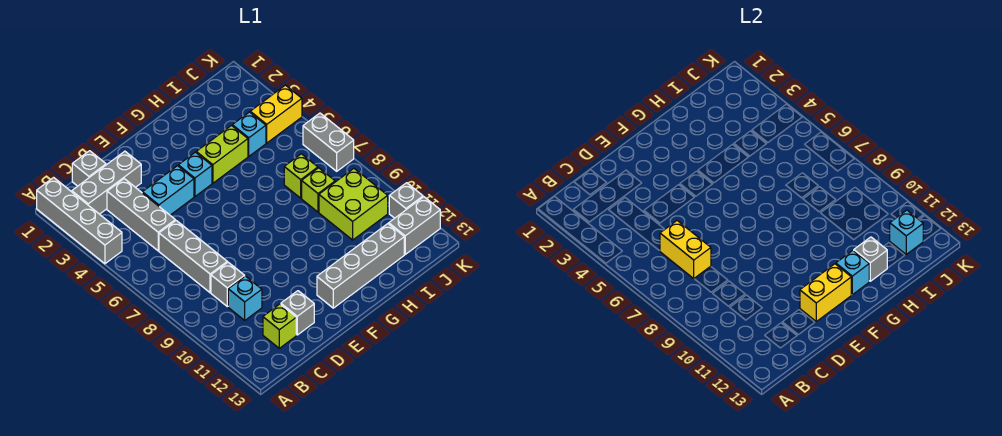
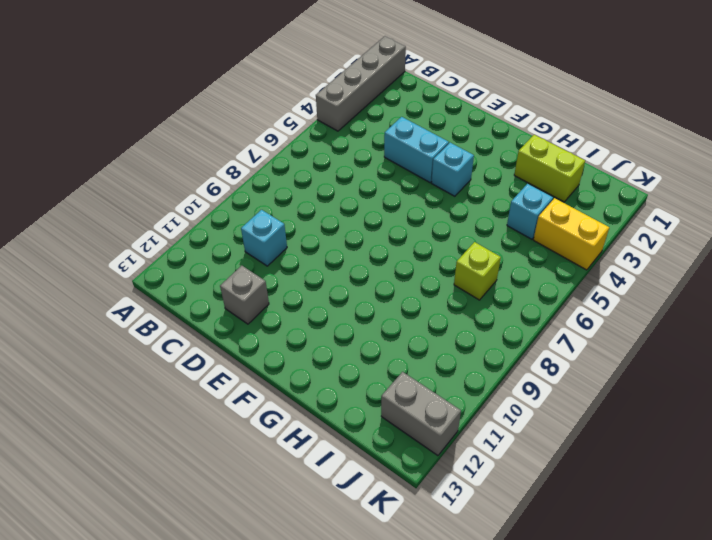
lime brick H2:I2 level 1 -> lime brick G4:H4 level 1
none -> grey brick B2:D2 level 1
none -> grey brick C1 level 1
none -> grey brick C3:C5 level 1

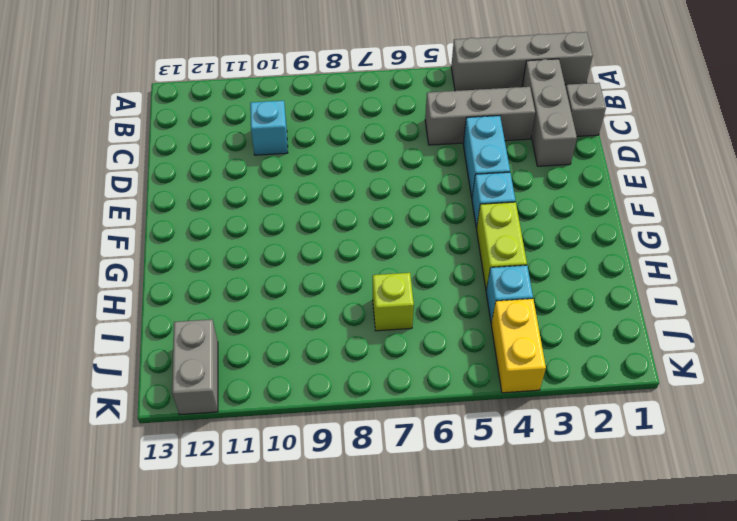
none -> grey brick C6:C8 level 1
none -> grey brick C9 level 1
none -> lime brick C12 level 1

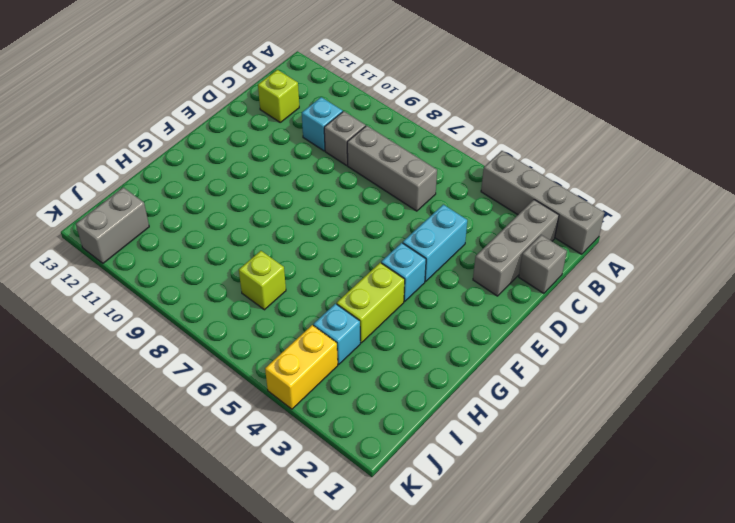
none -> grey brick C3:C5 level 1
none -> grey brick D12 level 1
none -> grey brick F12:I12 level 1

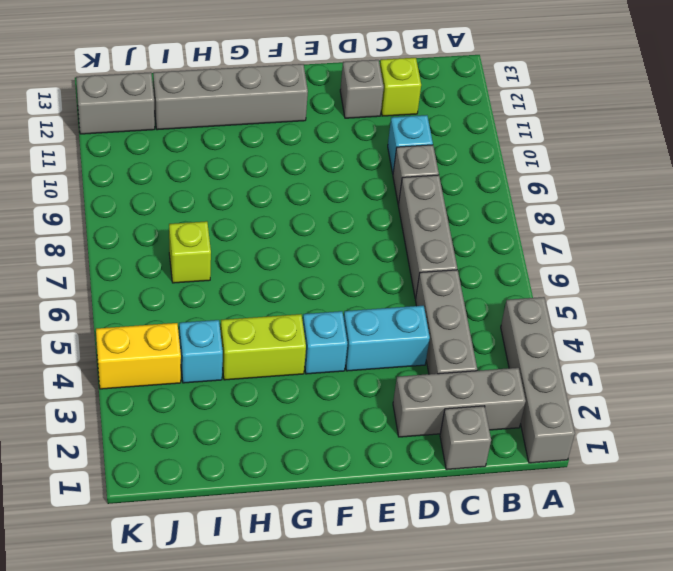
none -> lime brick I8 level 1
none -> lime brick I9:J10 level 1
none -> grey brick K6:K7 level 1

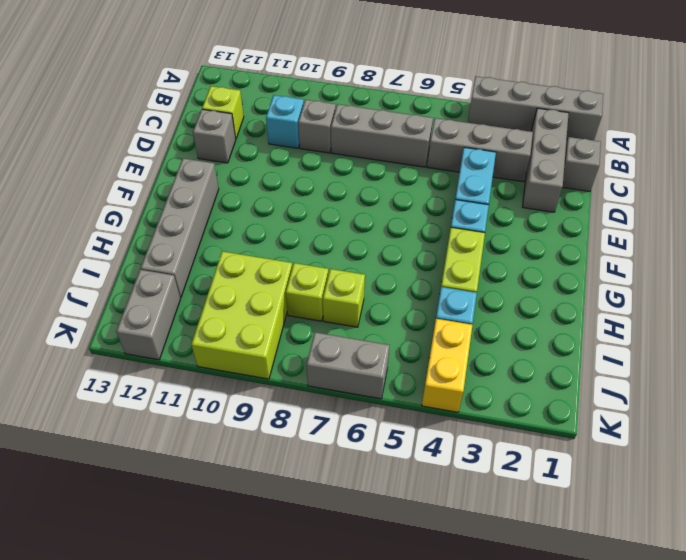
lime brick I9:K10 level 1 -> lime brick I9:J10 level 1
none -> grey brick K11 level 1
none -> yellow brick C6:C7 level 2
none -> yellow brick E12:F12 level 2

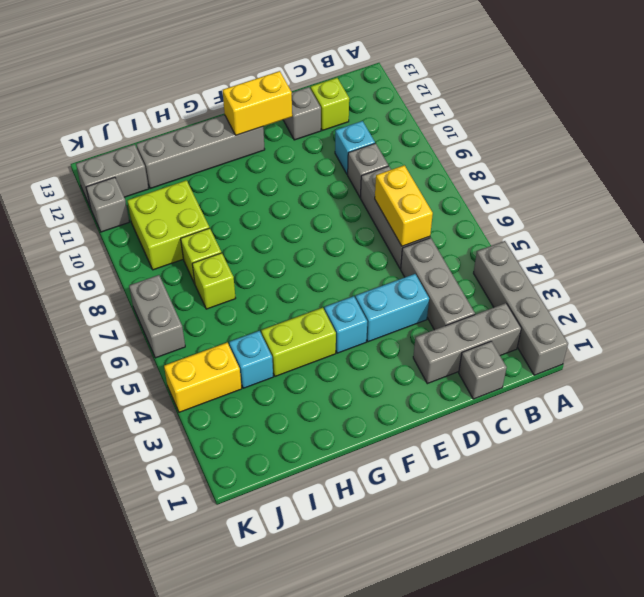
none -> cyan brick G12 level 2
none -> grey brick H12 level 2
none -> cyan brick J12 level 2

